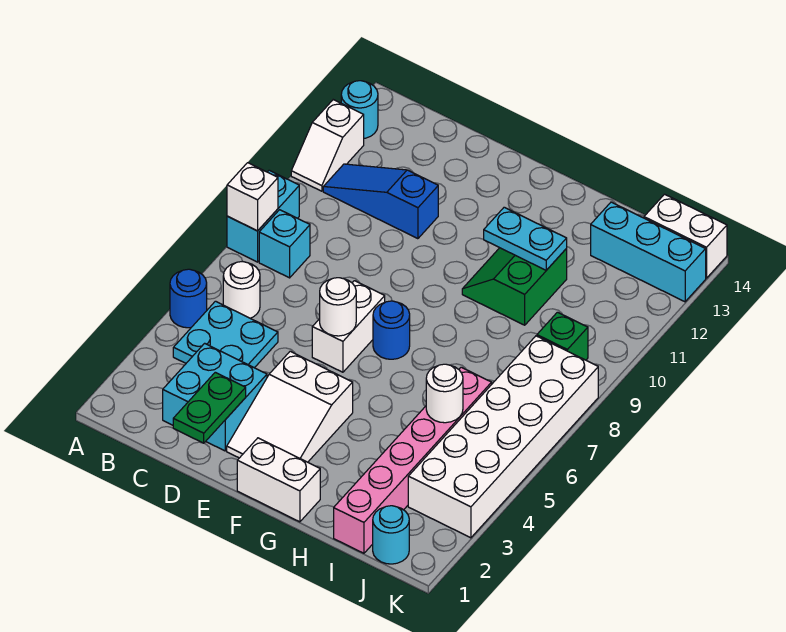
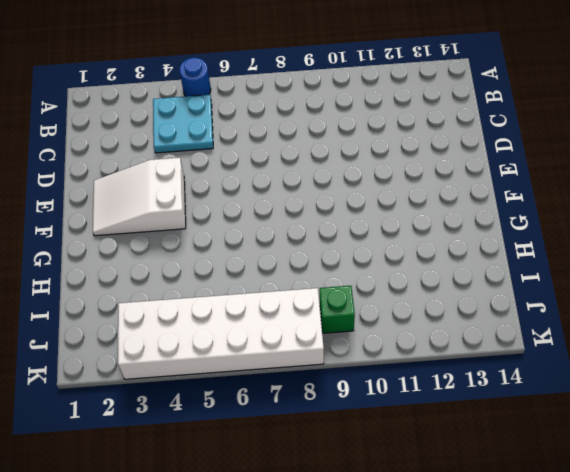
none -> cyan brick A8:A9 level 1
none -> white slope A11:A12 level 1 top 12
none -> cyan round brick A13 level 1

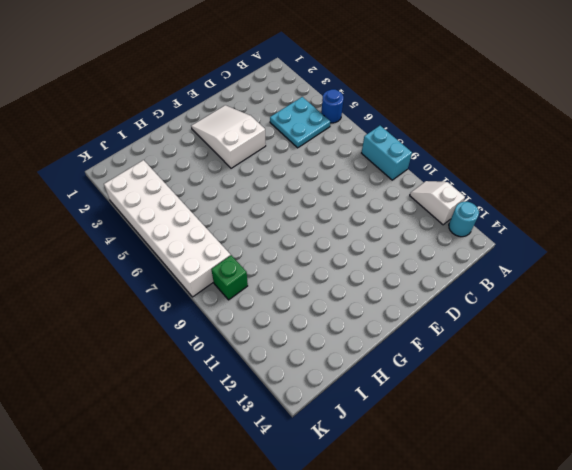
none -> white round brick B6 level 1
none -> cyan brick B8 level 1
none -> blue slope B11:D11 level 1 top D

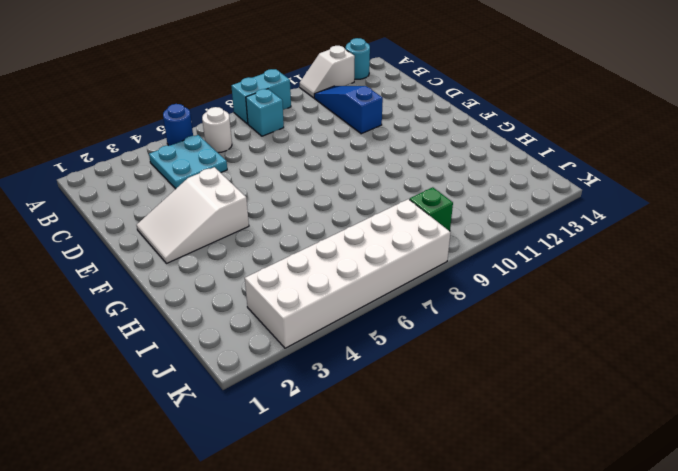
none -> cyan brick C2:D3 level 1
none -> white brick E6:E7 level 1
none -> white brick F1:G1 level 1

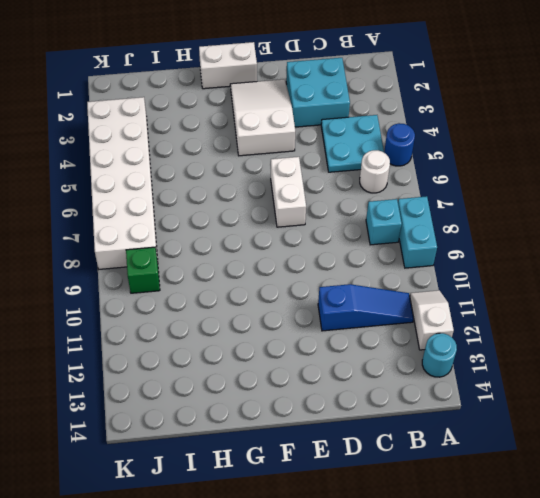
none -> blue round brick F7 level 1
none -> green slope G10:H11 level 1 top H
none -> pink brick I1:I6 level 1

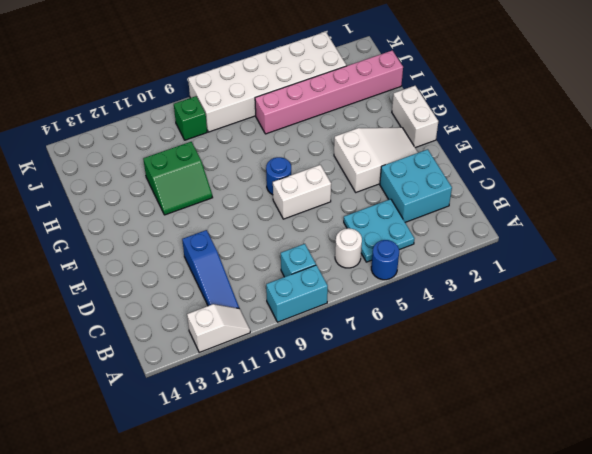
none -> cyan round brick A13 level 1
none -> cyan brick I13:K13 level 1
none -> cyan round brick J1 level 1

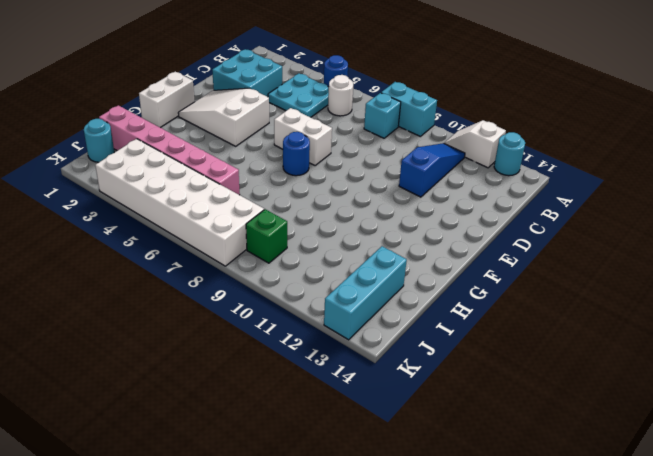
none -> green slope G10:H11 level 1 top H
none -> white brick J14:K14 level 1
none -> white brick A8 level 2

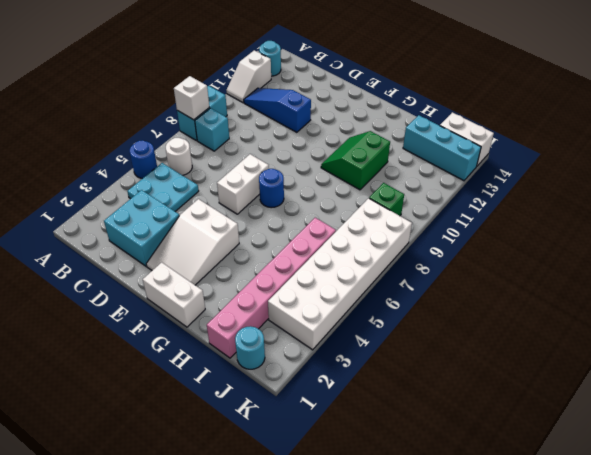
none -> green plate D1:D2 level 2
none -> white round brick E6 level 2
none -> cyan plate G11:H11 level 2

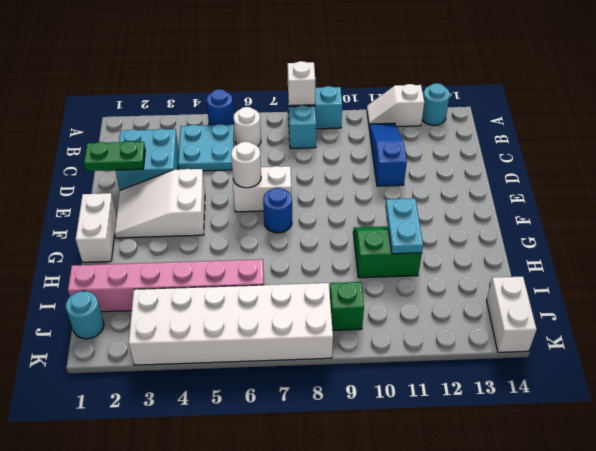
none -> cyan brick I13:K13 level 1
none -> white round brick I5 level 2

